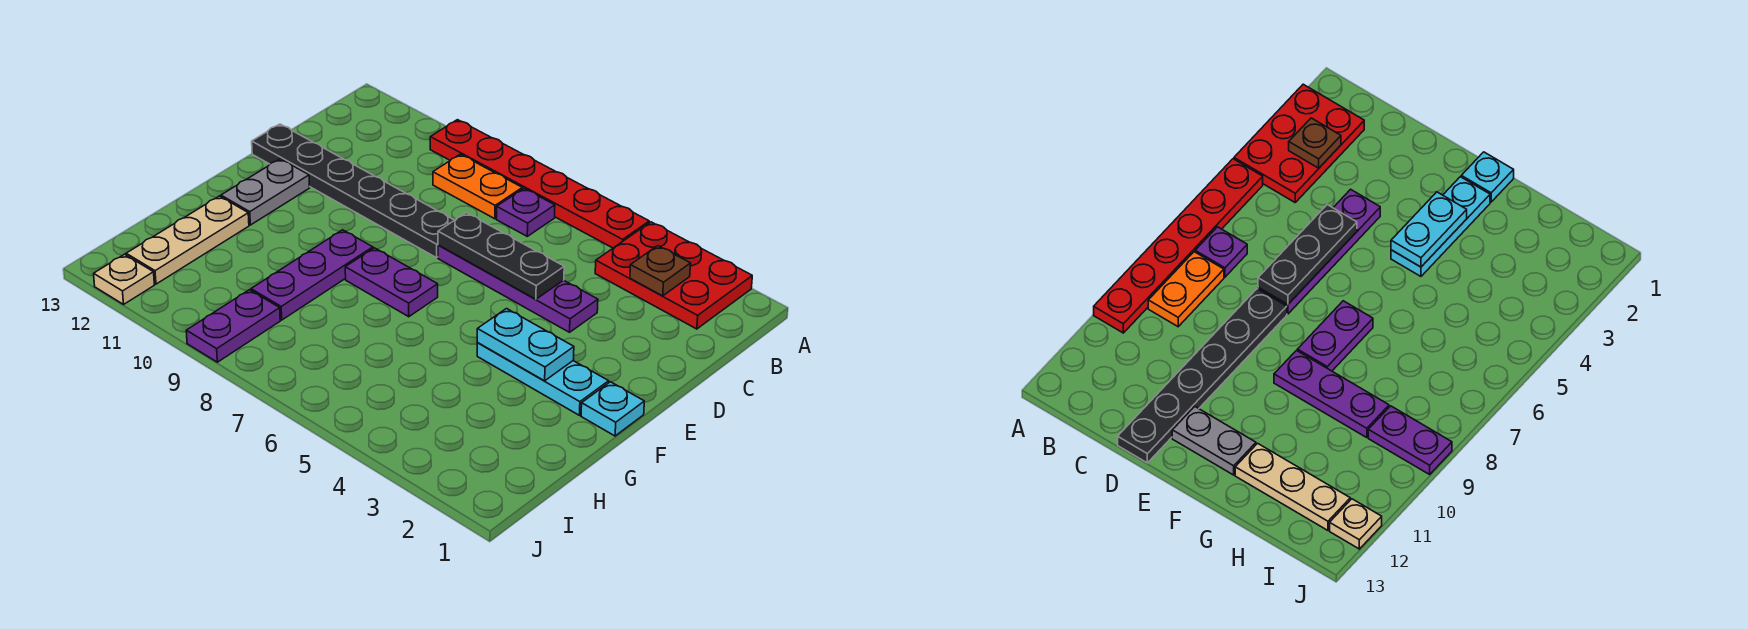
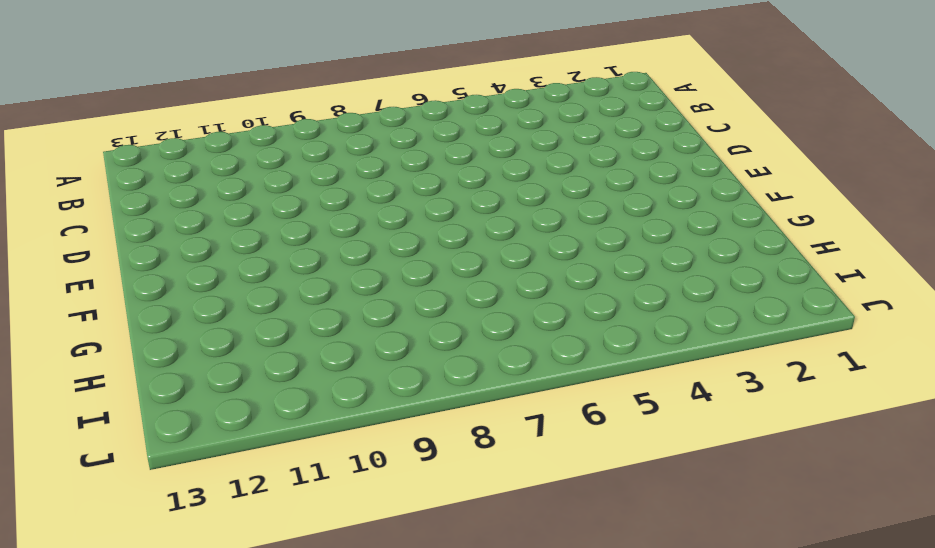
none -> red plate A2:B4 level 1
none -> red plate A5:A10 level 1
none -> purple plate B7 level 1

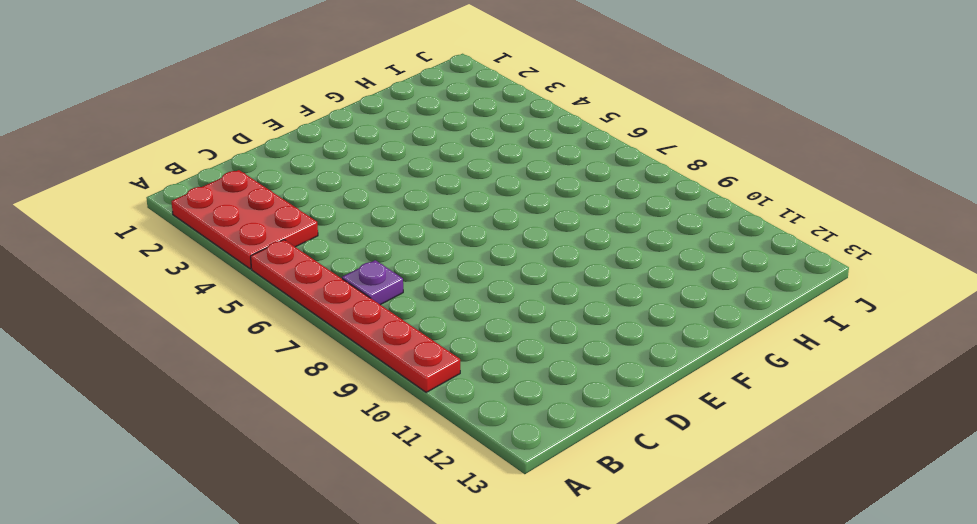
none -> orange plate B8:B9 level 1
none -> purple plate D4:D7 level 1
none -> black plate D8:D13 level 1

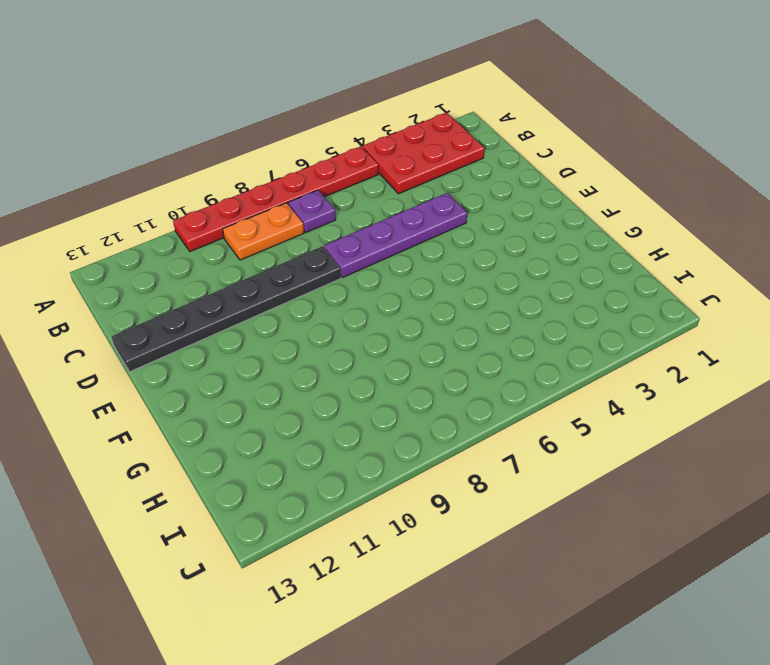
none -> grey plate E12:F12 level 1
none -> cyan plate F1 level 1
none -> cyan plate F2:F4 level 1

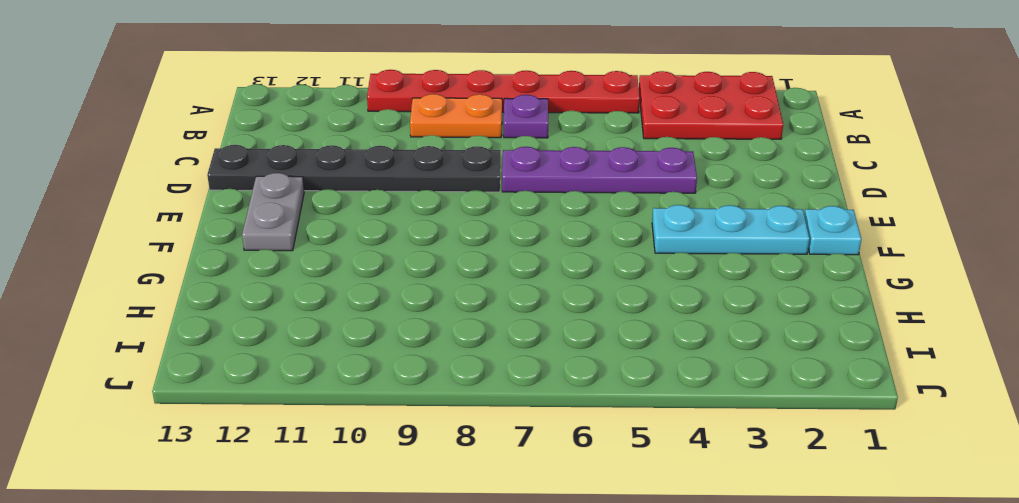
none -> purple plate F7:F8 level 1
none -> purple plate F9:H9 level 1
none -> tan plate G12:I12 level 1

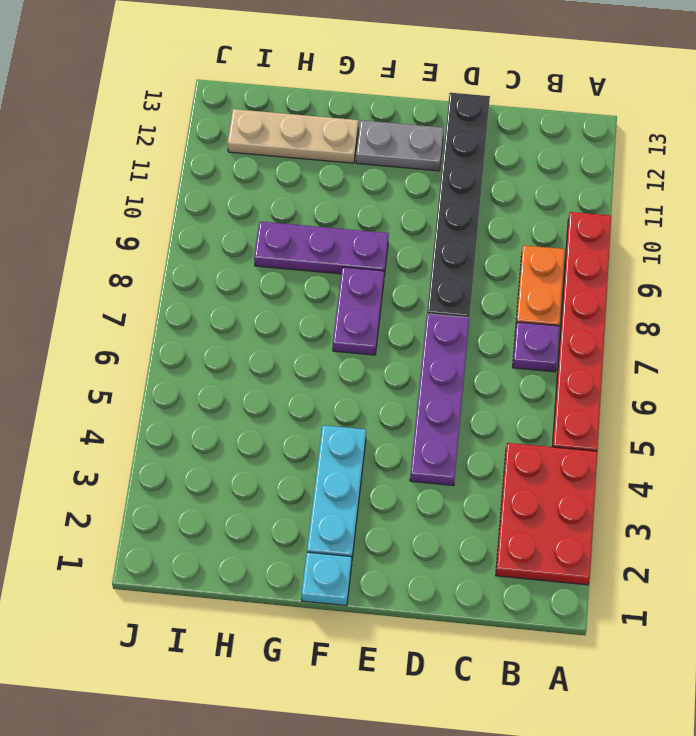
none -> purple plate I9:J9 level 1
none -> tan plate J12 level 1
none -> brown plate B3 level 2

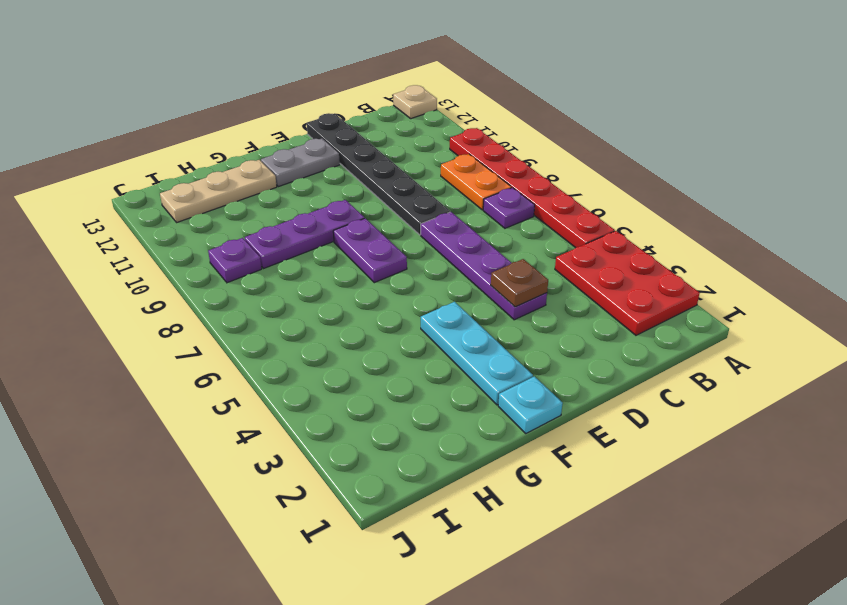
tan plate A13 level 1 -> tan plate J12 level 1
brown plate D4 level 2 -> brown plate B3 level 2
purple plate I9 level 1 -> purple plate I9:J9 level 1
none -> black plate D5:D7 level 2
none -> cyan plate F3:F4 level 2

